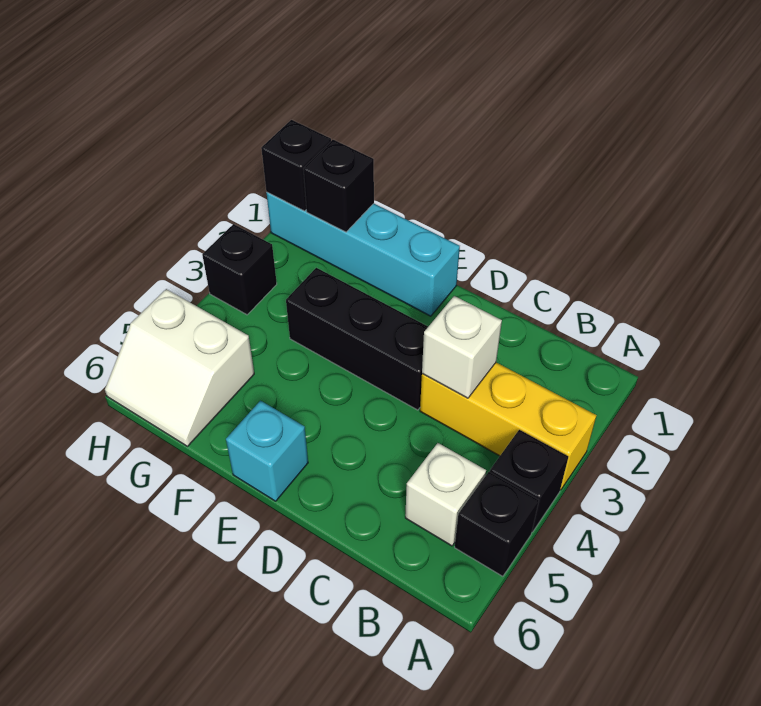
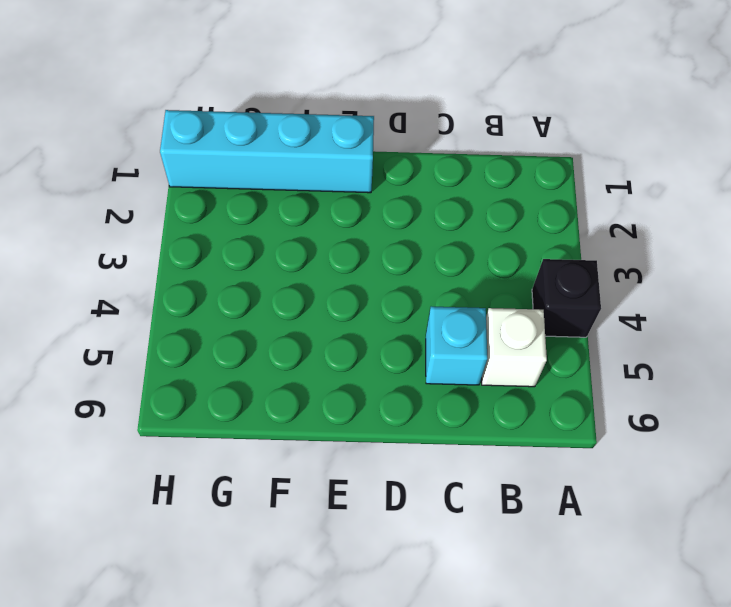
cyan brick C5 level 1 -> cyan brick E6 level 1
none -> yellow brick A3:C3 level 1
none -> black brick A5 level 1
none -> black brick D3:F3 level 1

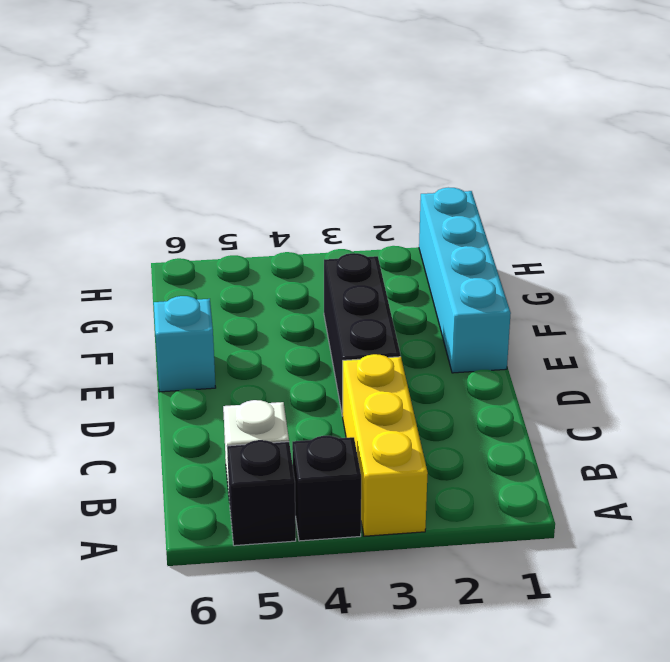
none -> white slope G5:H6 level 1 top 5
none -> black brick H3 level 1
none -> white brick C3 level 2

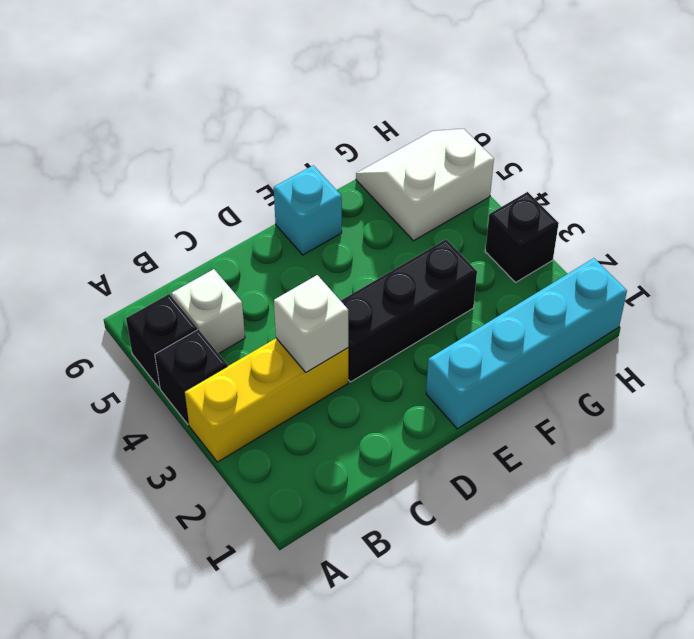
none -> black brick G1 level 2
none -> black brick H1 level 2

